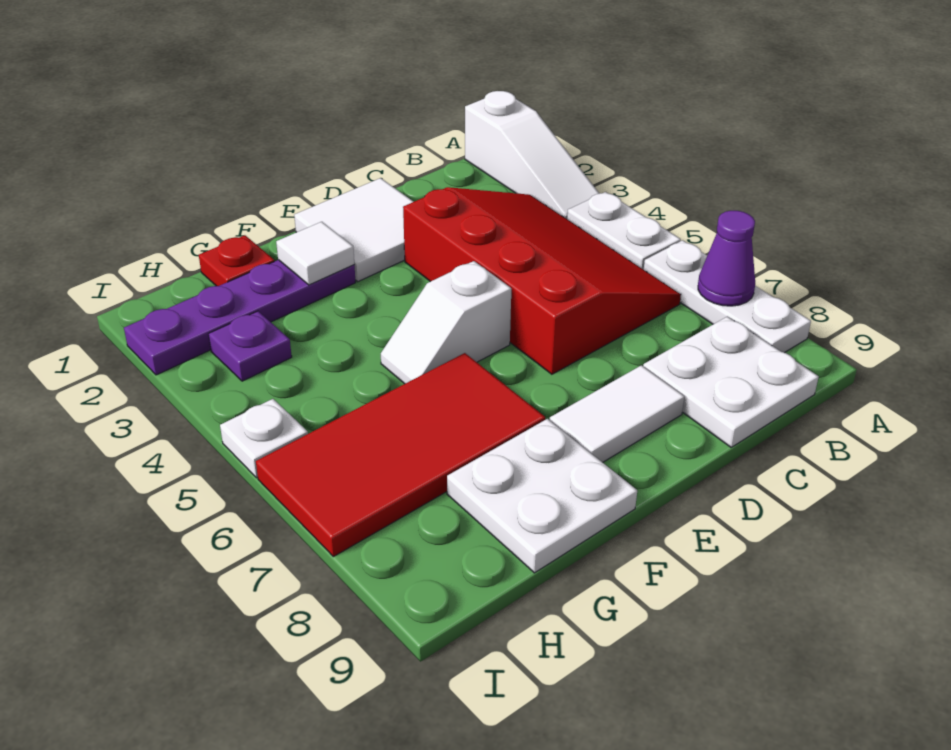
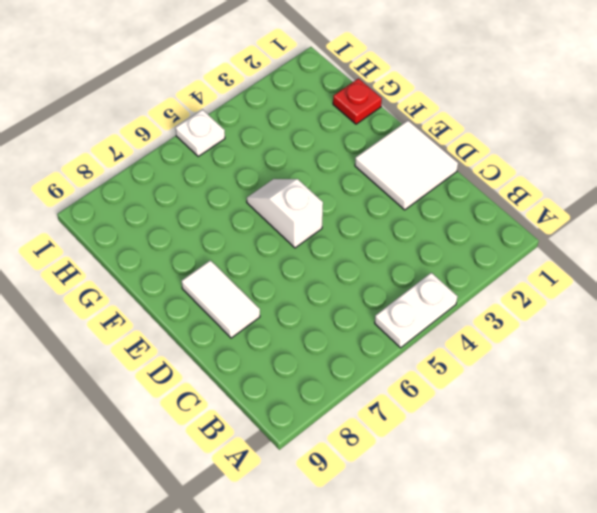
none -> white slope A1:A3 level 1 top 1
none -> white plate A6:A8 level 1
none -> red slope B3:D6 level 1 top D

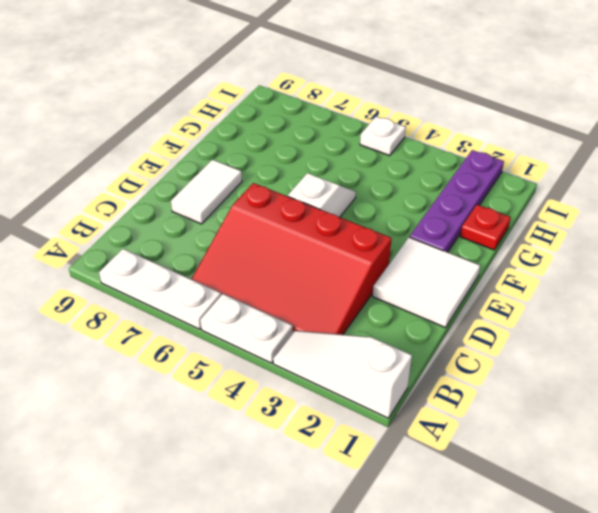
none -> white plate B8:C9 level 1
none -> red tile F6:I7 level 1
none -> white plate F8:G9 level 1

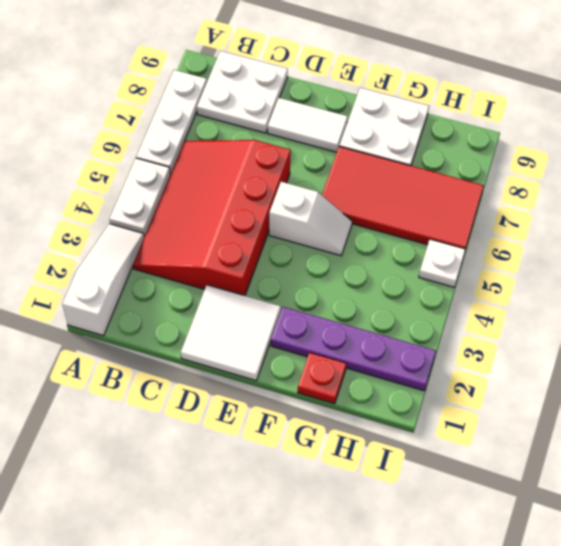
none -> purple plate H3 level 1
none -> purple cone A7 level 2
none -> white tile F2 level 2

